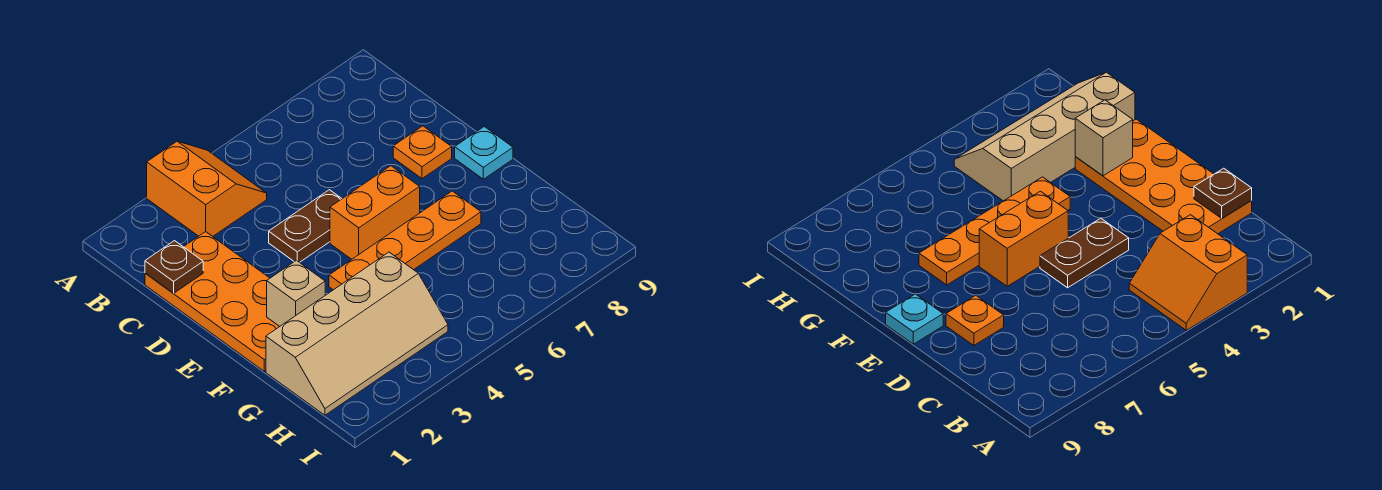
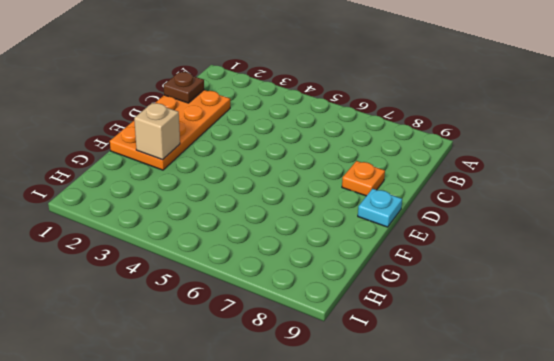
none -> orange slope A3:B4 level 1 top 3
none -> brown plate D4:D5 level 1

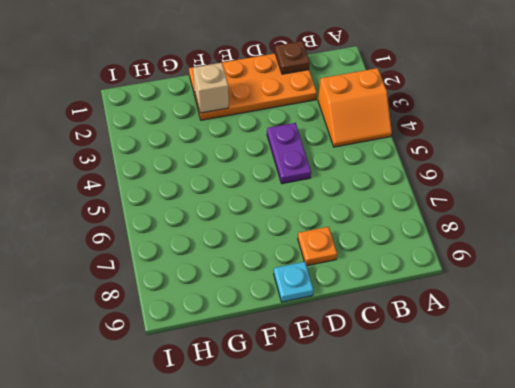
purple plate D4:D5 level 1 -> brown plate D4:D5 level 1
none -> orange brick E5:E6 level 1
none -> orange plate F4:F7 level 1

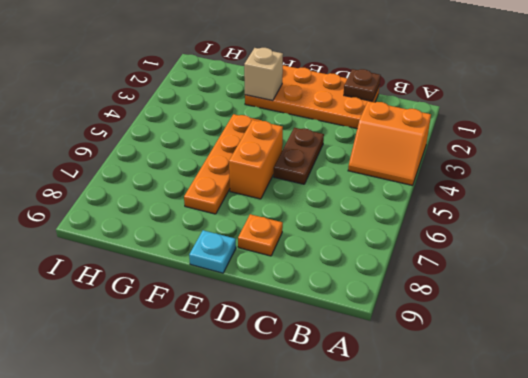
none -> tan slope G1:H4 level 1 top G

